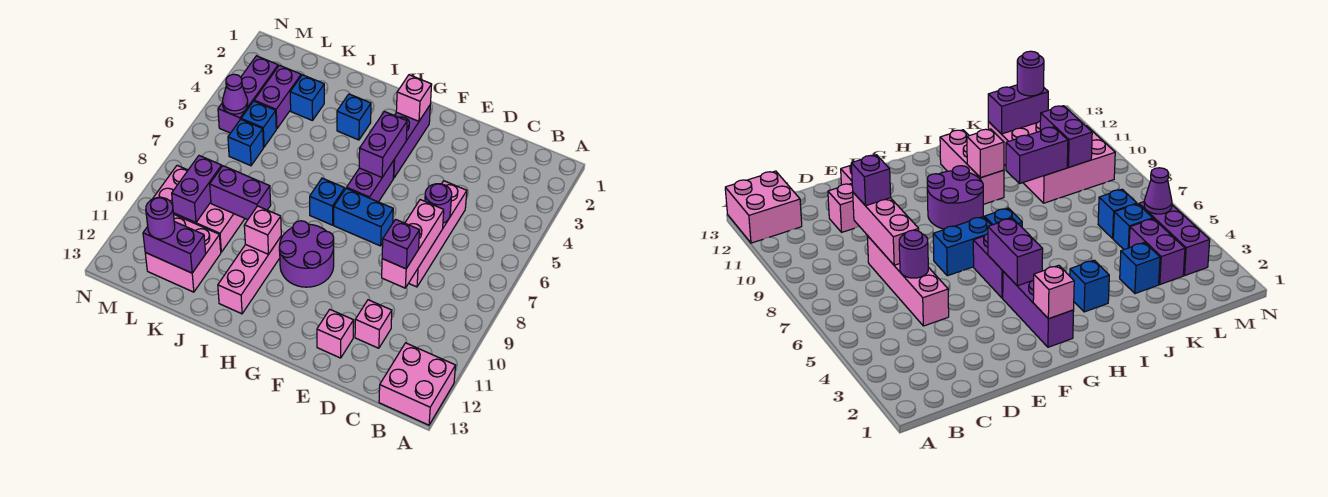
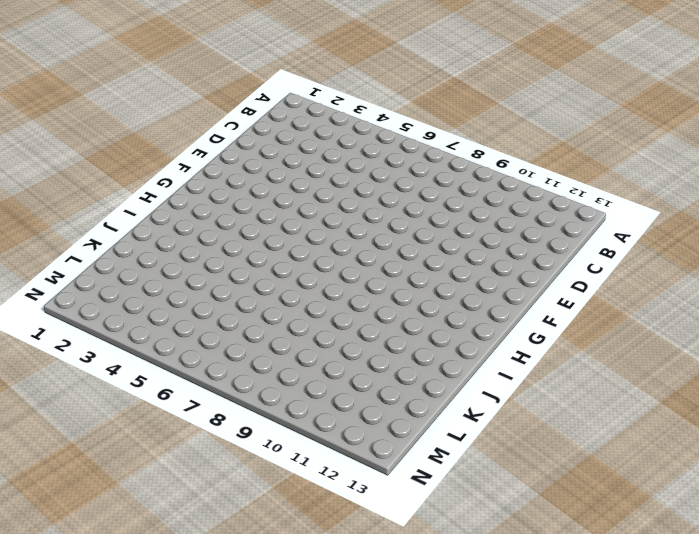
none -> pink brick A12:B13 level 1
none -> pink brick D5:D8 level 1
none -> pink brick D11 level 1

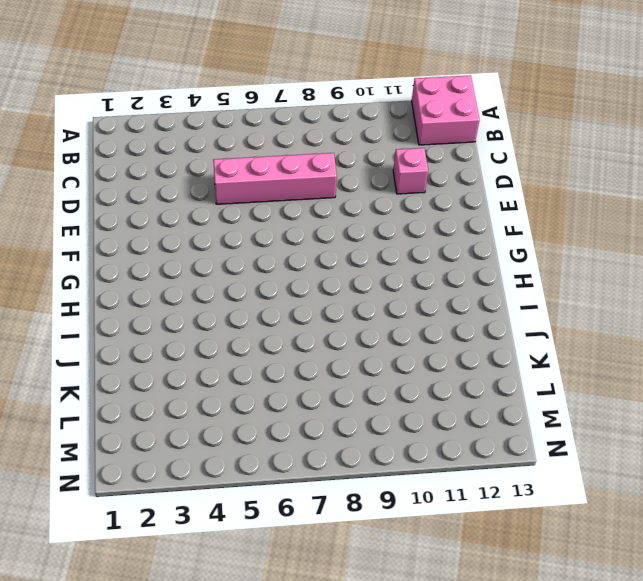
none -> pink brick E12 level 1
none -> blue brick F7:G7 level 1
none -> purple brick G2:G4 level 1

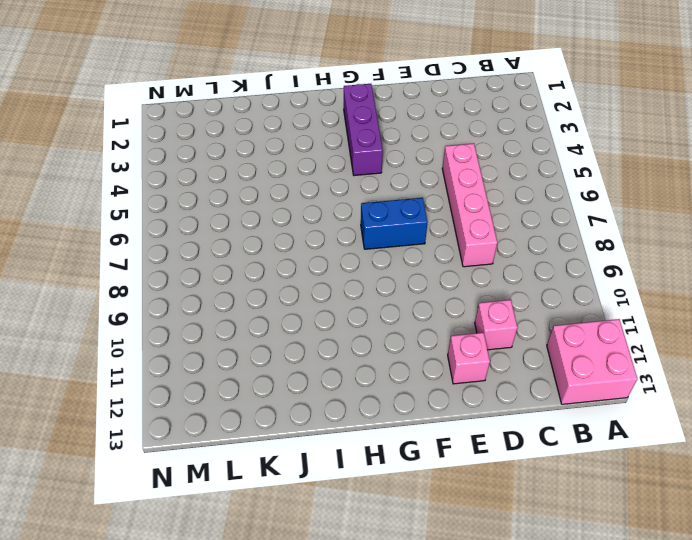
none -> purple brick G5:G6 level 1
none -> purple round brick G9:H10 level 1
none -> blue brick H7 level 1

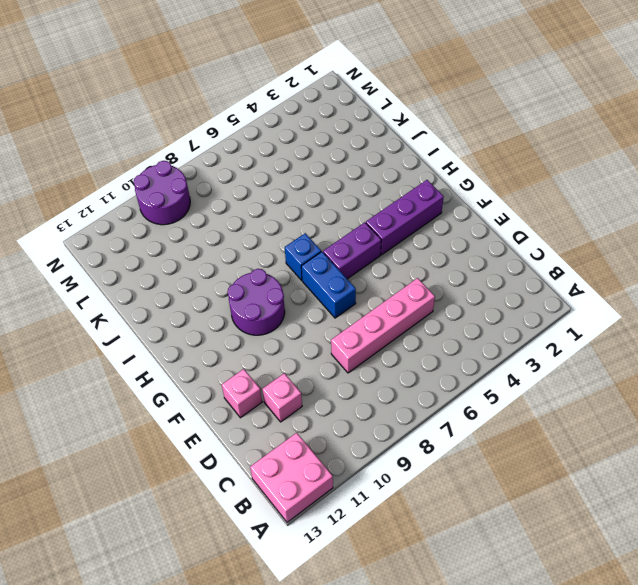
purple round brick M9:N10 level 1 -> pink brick K9:M10 level 1
none -> blue brick I3 level 1
none -> pink brick I10:I12 level 1
none -> blue brick K3 level 1

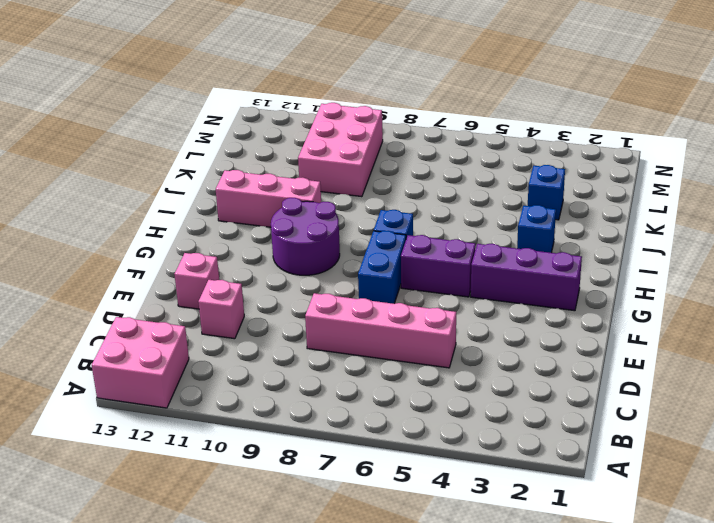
none -> pink brick K11:L12 level 1
none -> purple brick L3:L4 level 1
none -> blue brick L5 level 1

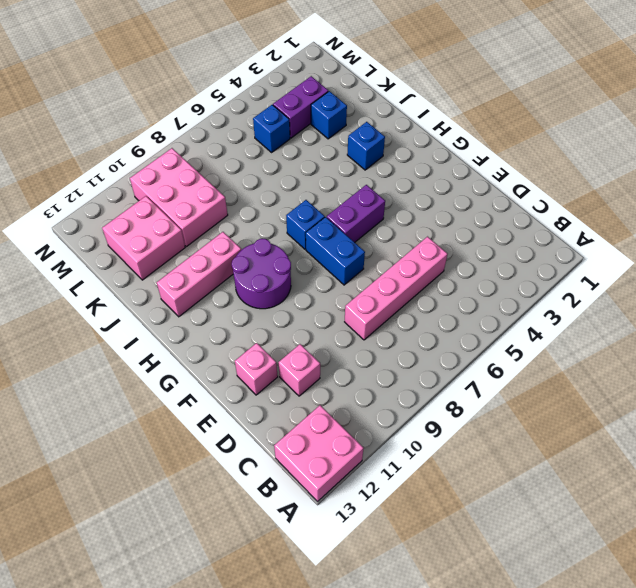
none -> purple brick G2:G4 level 1
none -> blue brick L6 level 1
none -> purple brick M3:M5 level 1

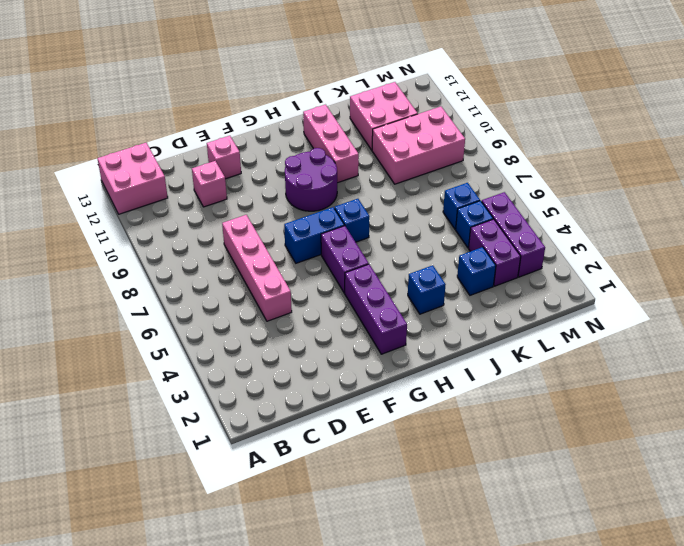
none -> purple round brick D6 level 2
none -> pink brick D7:D9 level 2
none -> pink brick G2 level 2

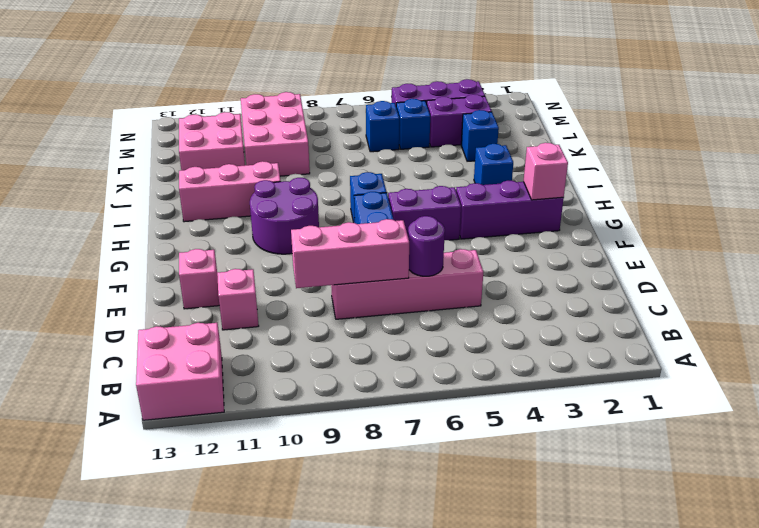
none -> purple brick G4:G5 level 2
none -> pink brick I10 level 2
none -> purple brick J9:K9 level 2

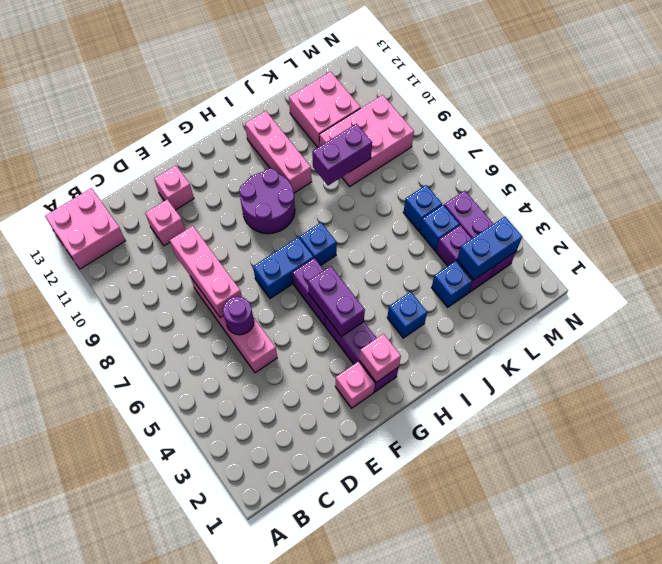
pink brick F2 level 1 -> pink brick I10 level 2
blue brick L3:M3 level 2 -> none
none -> purple brick K12:L12 level 2
none -> purple brick L9:L10 level 2
none -> purple cone M5 level 2

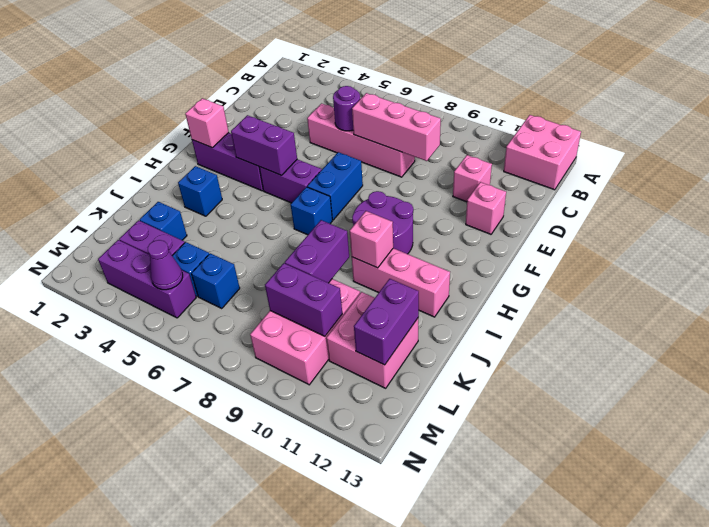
none -> purple brick D9 level 3
none -> purple round brick L12 level 3

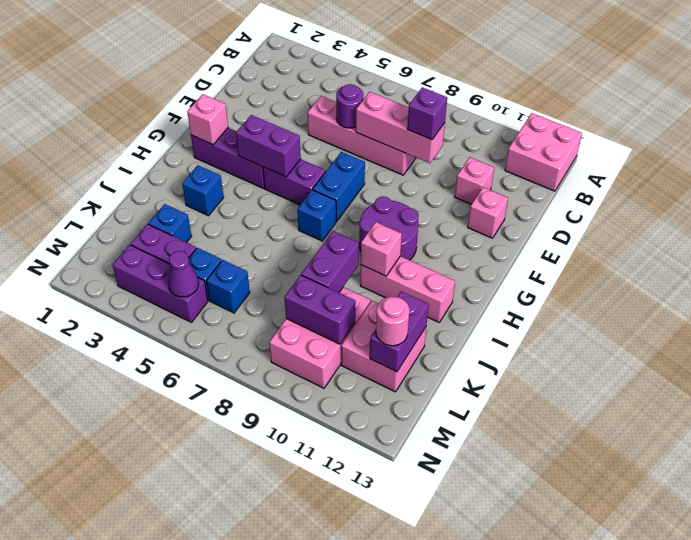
pink round brick L12 level 3 -> purple round brick L12 level 3

